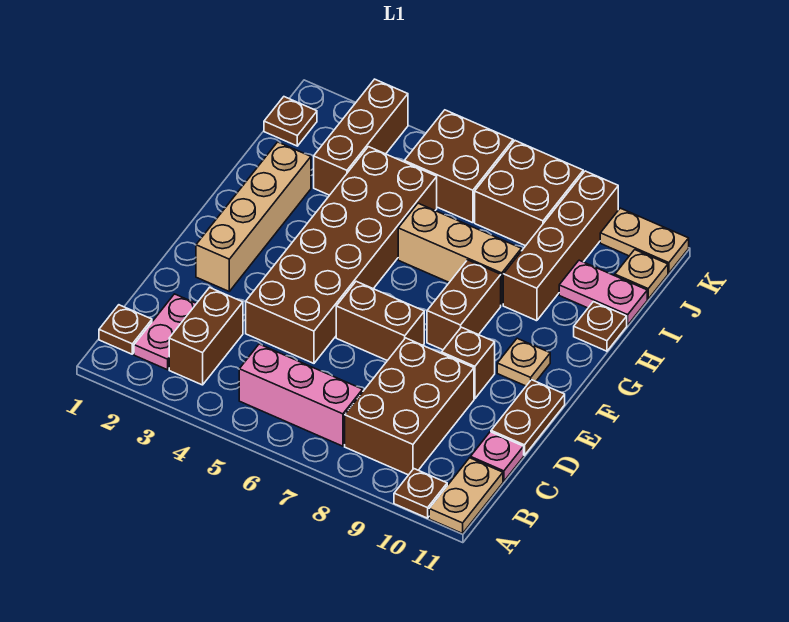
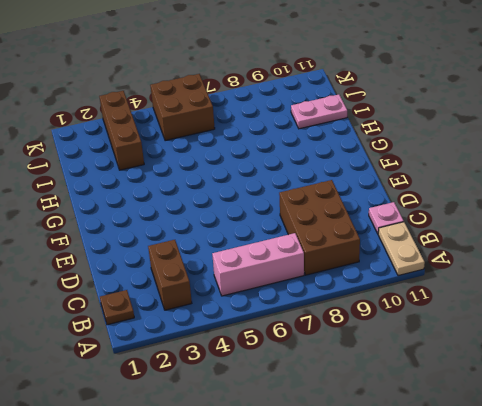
none -> brown plate A10 level 1
none -> pink plate B2:C2 level 1
none -> brown brick D4:I5 level 1

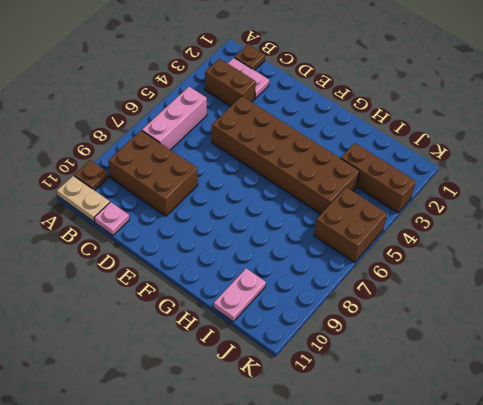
none -> brown plate D11:E11 level 1
none -> tan brick E2:H2 level 1
none -> brown brick E6:E7 level 1

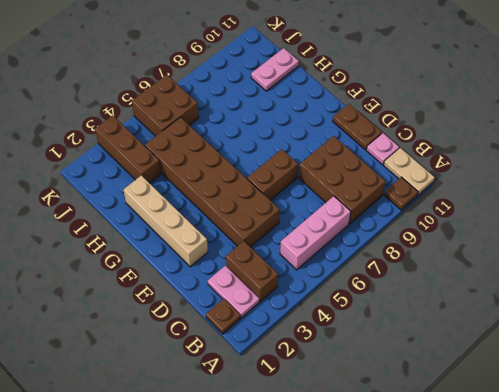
none -> brown brick E9 level 1
none -> brown brick F8:G8 level 1
none -> tan plate F10 level 1

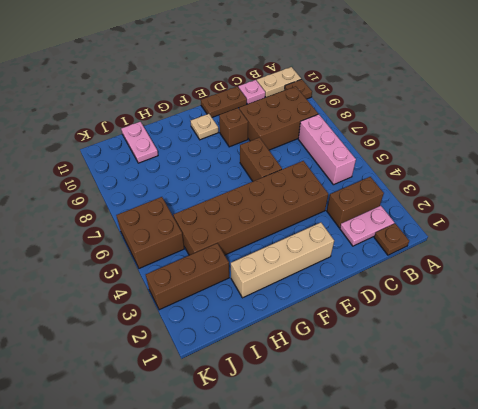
none -> brown brick F8:G8 level 1
none -> tan brick H6:H8 level 1
none -> brown brick H9:K9 level 1

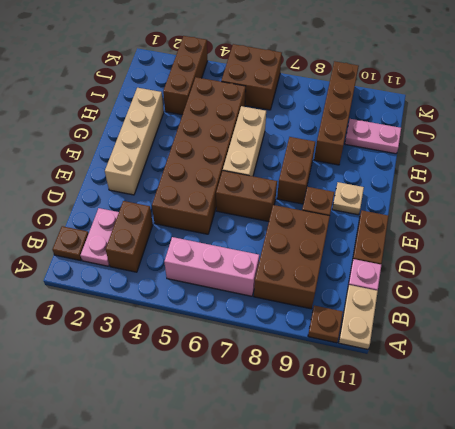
tan brick F6:H6 level 1 -> tan brick H6:H8 level 1
none -> brown plate H11 level 1
none -> brown plate J1 level 1
none -> brown brick J7:K8 level 1

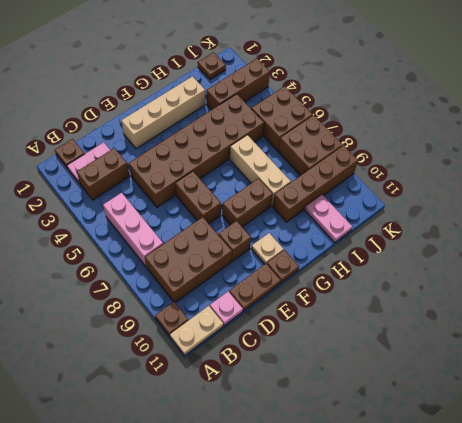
brown plate F11 level 1 -> brown plate H11 level 1
none -> tan plate J11 level 1
none -> tan plate K10:K11 level 1

